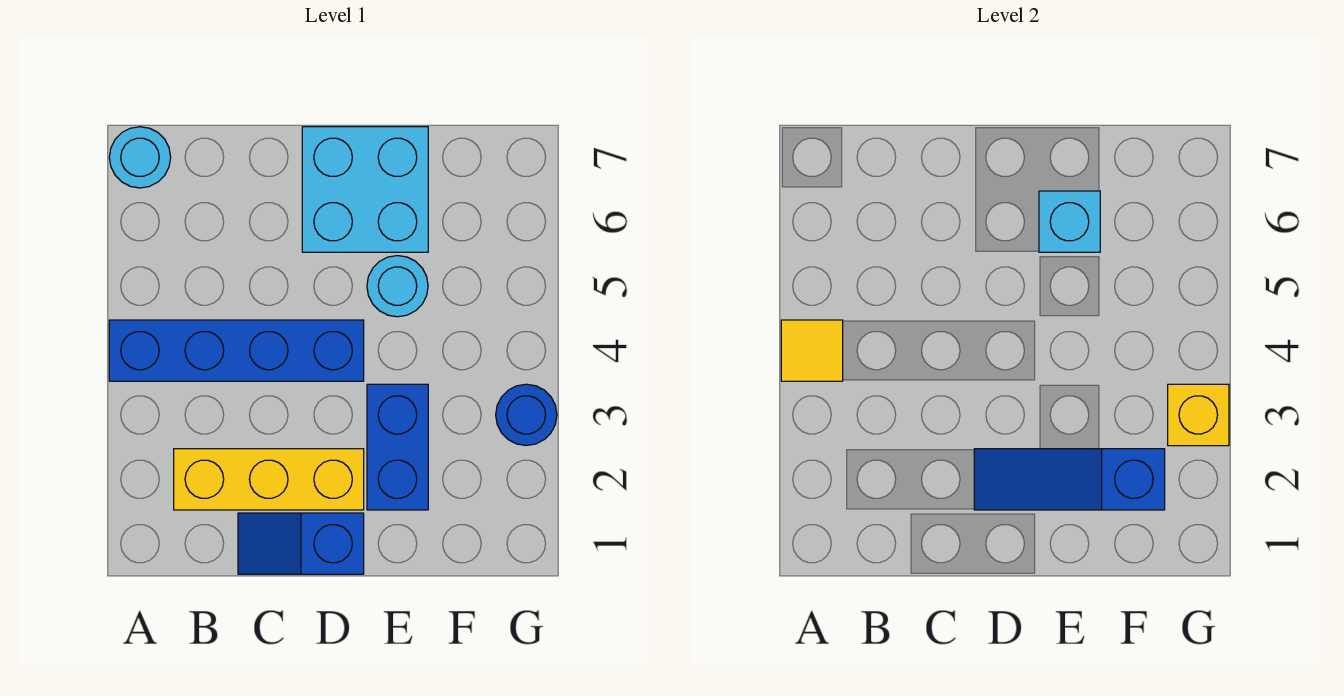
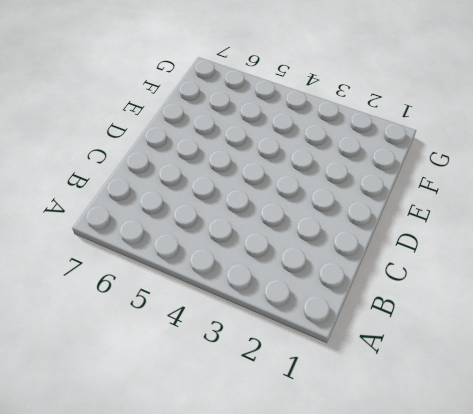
none -> blue brick A4:D4 level 1
none -> cyan round brick A7 level 1
none -> yellow brick B2:D2 level 1

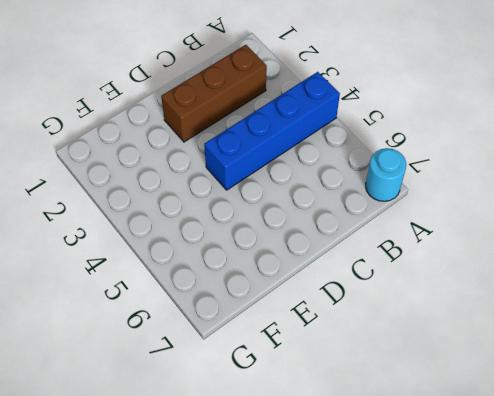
brown brick B2:D2 level 1 -> yellow brick B2:D2 level 1
none -> blue slope C1:D1 level 1 top D
none -> cyan brick D6:E7 level 1
none -> blue brick E2:E3 level 1

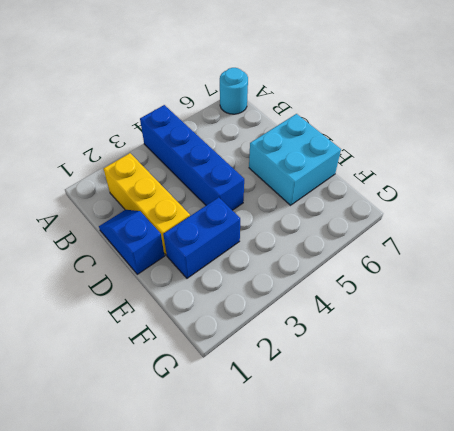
none -> cyan round brick E5 level 1
none -> blue round brick G3 level 1
none -> yellow tile A4 level 2

